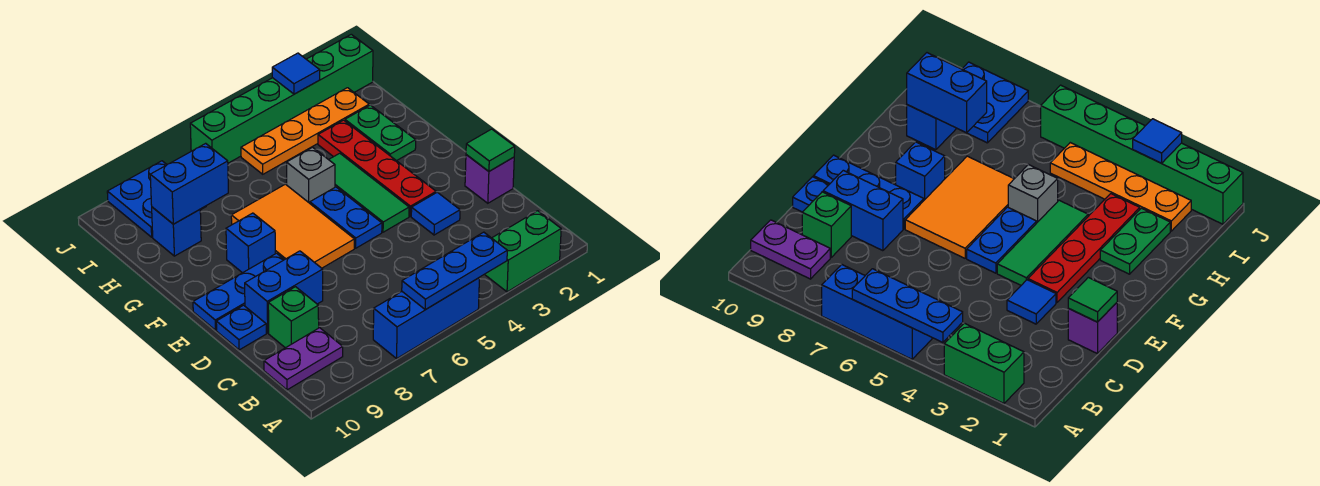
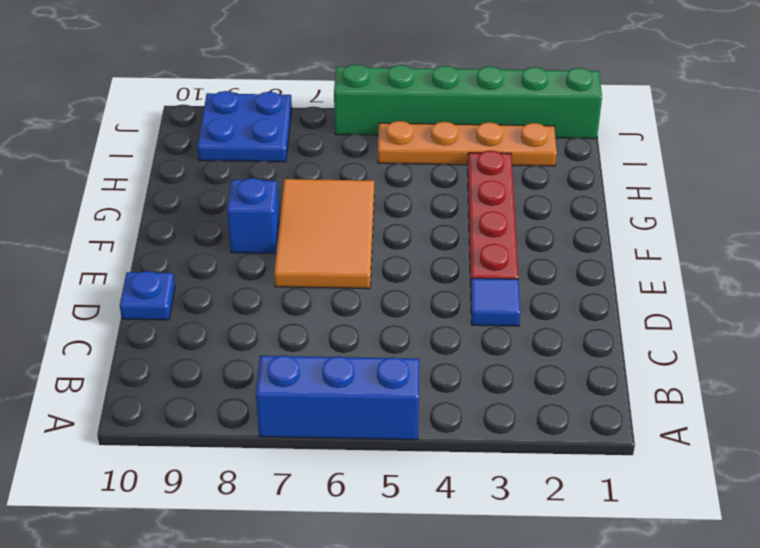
none -> green brick A2:A3 level 1
none -> purple plate B9:B10 level 1
none -> green brick C9 level 1

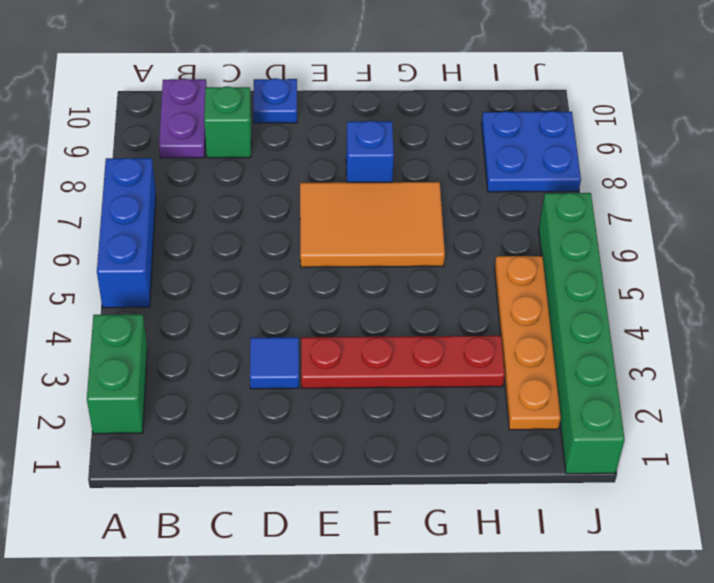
none -> purple brick D1 level 1
none -> blue brick D8:D9 level 1
none -> green tile E4:G4 level 1

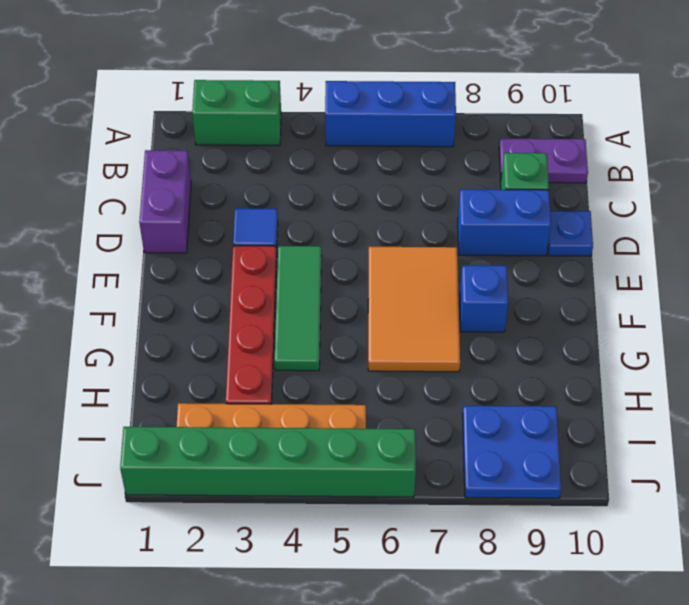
purple brick C1:D1 level 1 -> purple brick D1 level 1
none -> blue plate E5:F5 level 1
none -> blue plate E8:E10 level 1
none -> green plate G2:H2 level 1

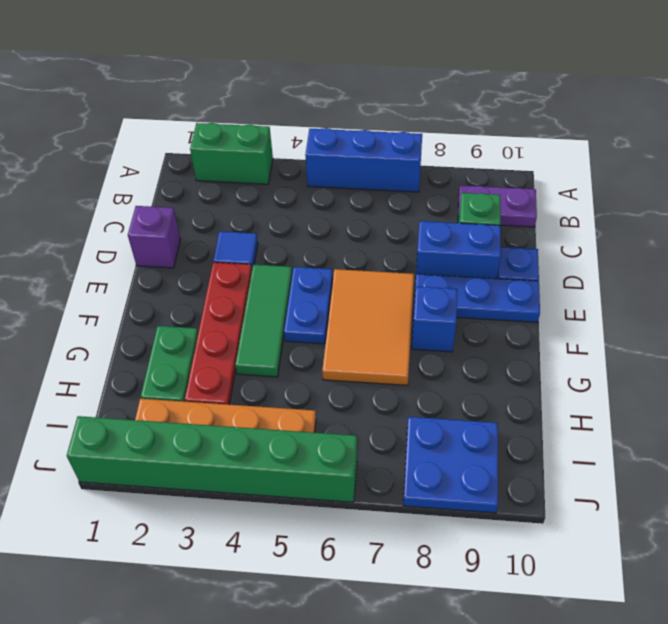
none -> grey brick G5 level 1
none -> blue brick H9 level 1
none -> blue plate A4:A6 level 2

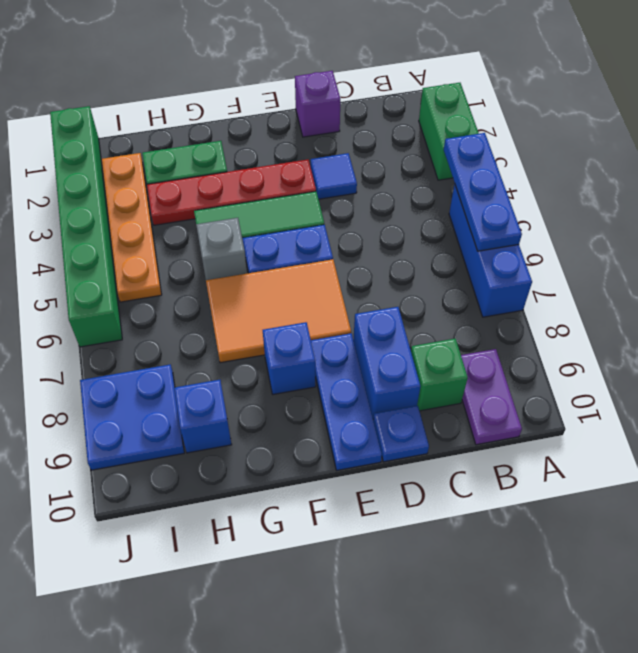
none -> green tile D1 level 2
none -> blue brick H8:H9 level 2
none -> blue tile J3 level 2

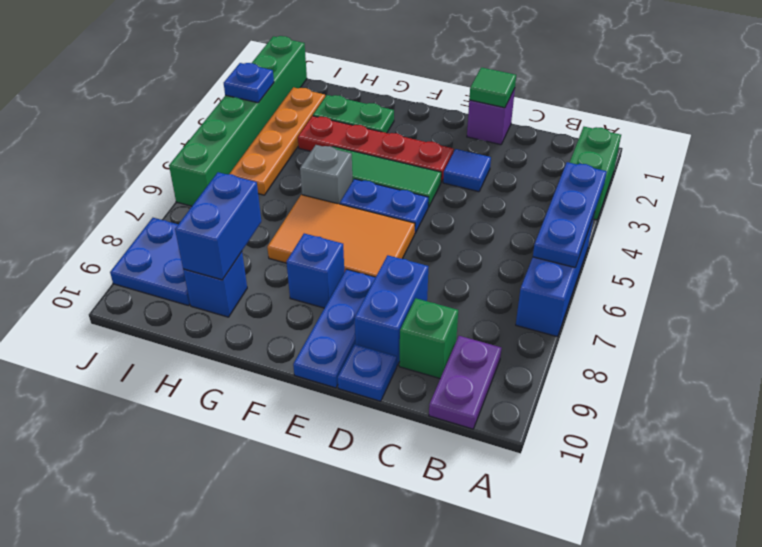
blue plate J3 level 2 -> blue tile J3 level 2

